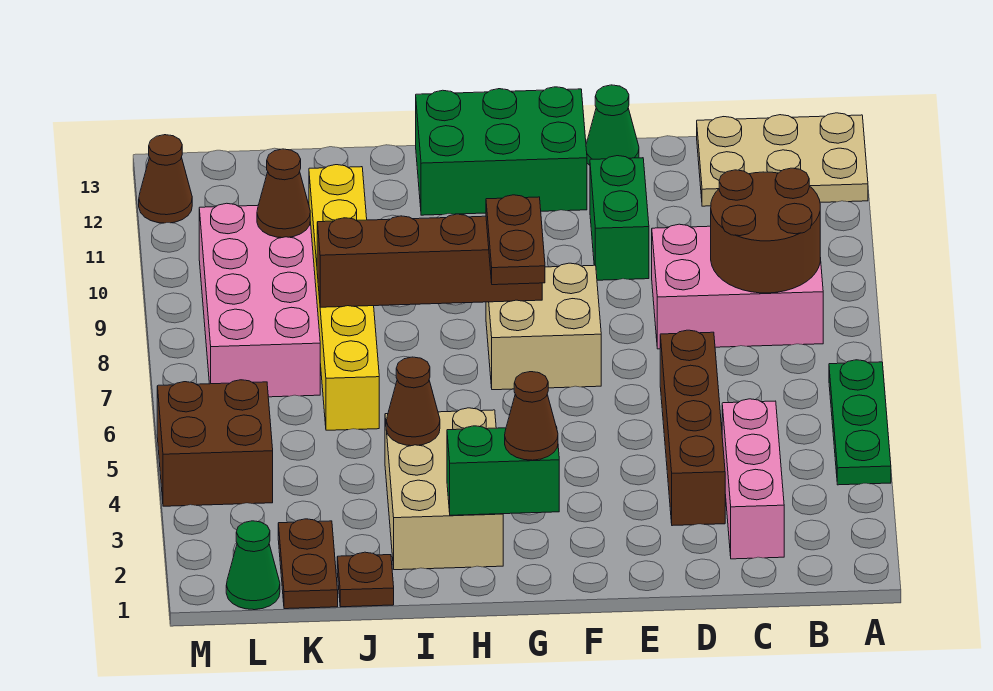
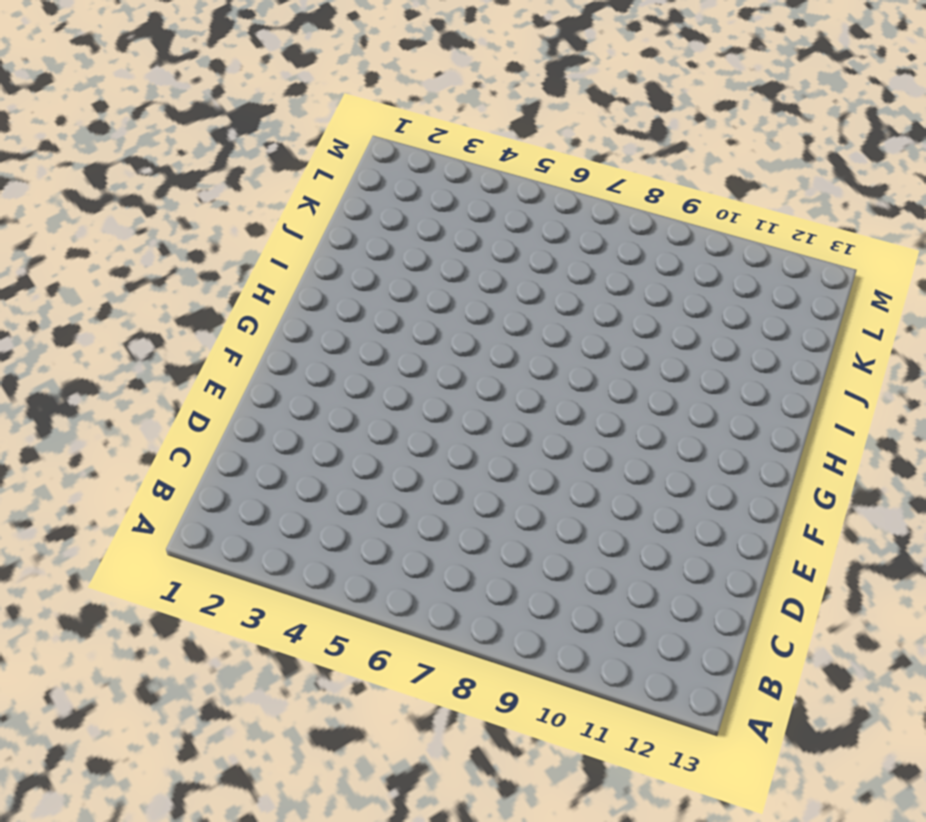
none -> green plate A4:A6 level 1
none -> tan plate A12:C13 level 1
none -> pink brick B8:D9 level 1

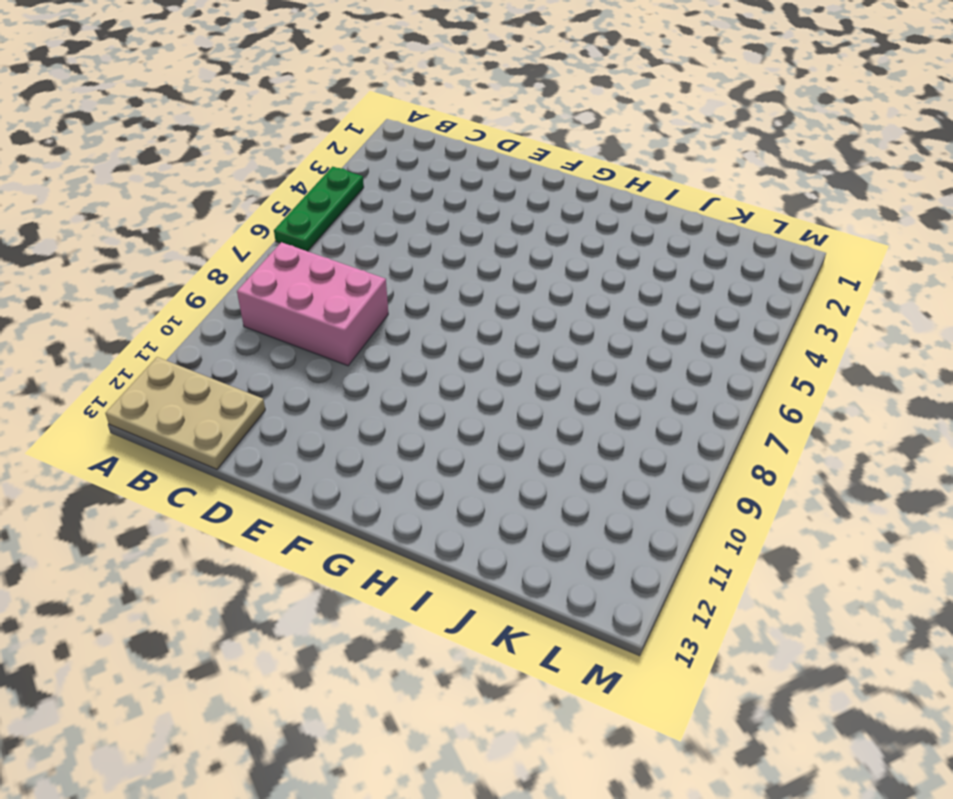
none -> pink brick C2:C4 level 1
none -> brown brick D3:D6 level 1
none -> green brick E10:E11 level 1

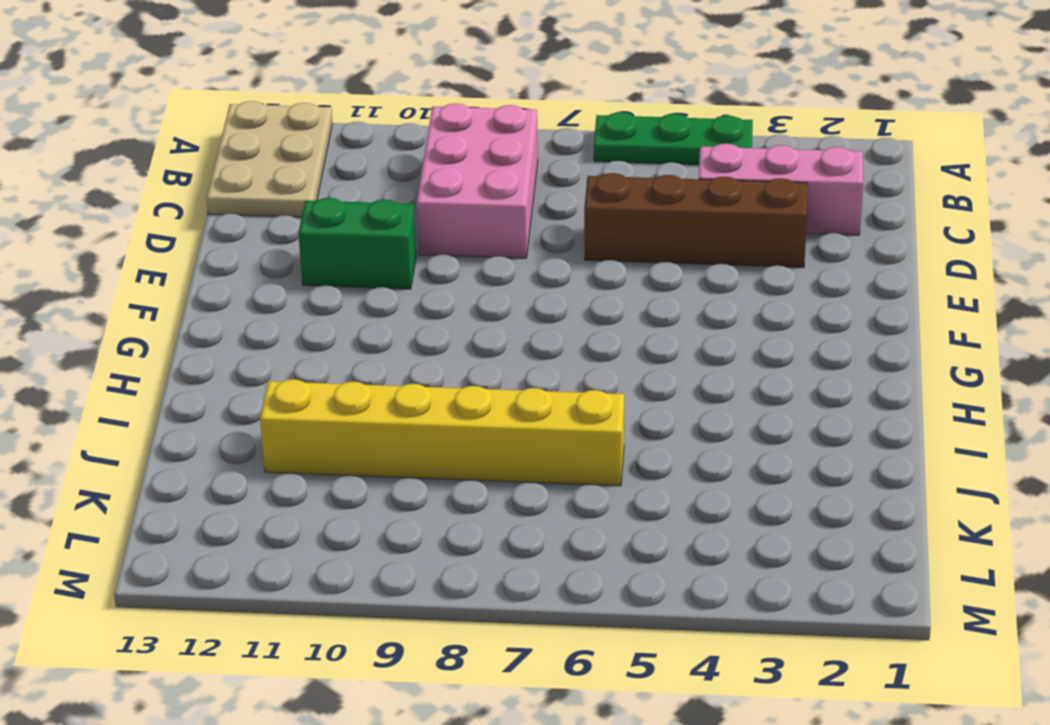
none -> green cone E13 level 1
none -> tan brick F7:G8 level 1
none -> green brick F12:H13 level 1

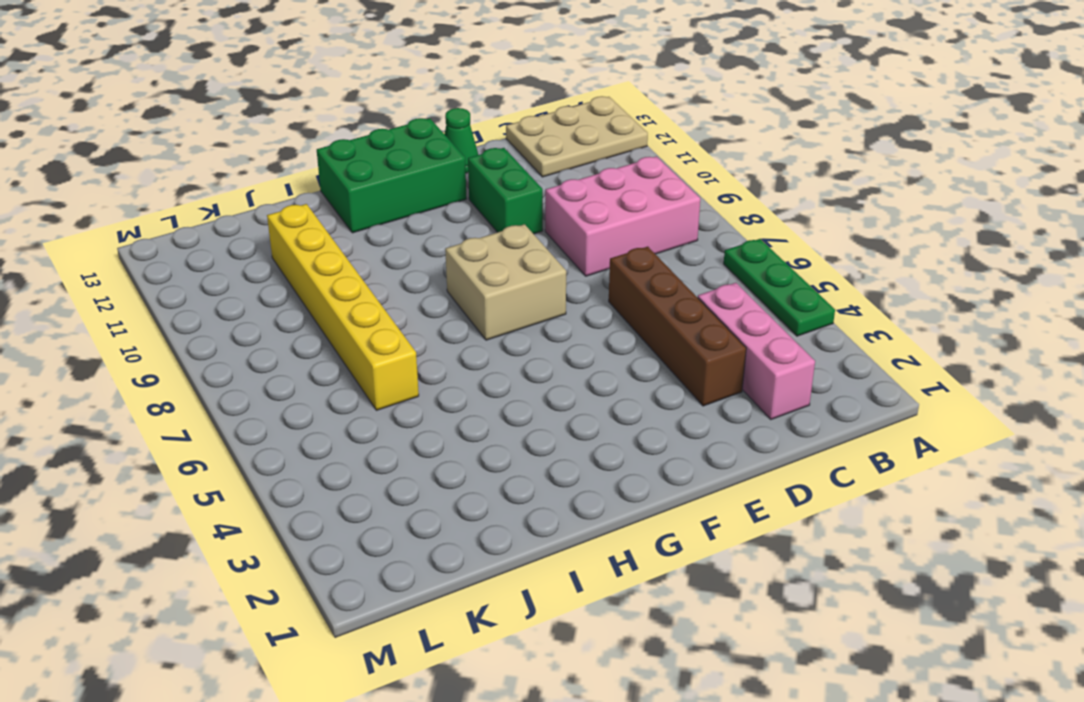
none -> tan brick H2:I4 level 1
none -> brown plate J1 level 1
none -> brown plate K1:K2 level 1

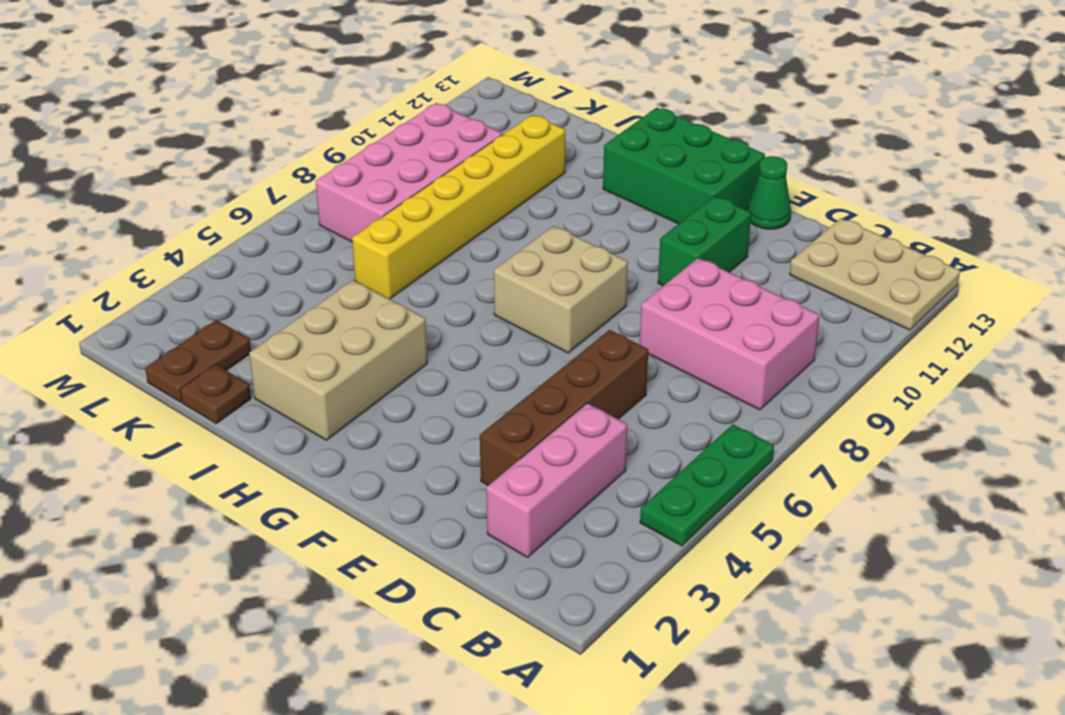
none -> green cone L1 level 1
none -> brown brick L4:M5 level 1
none -> brown cone M12 level 1

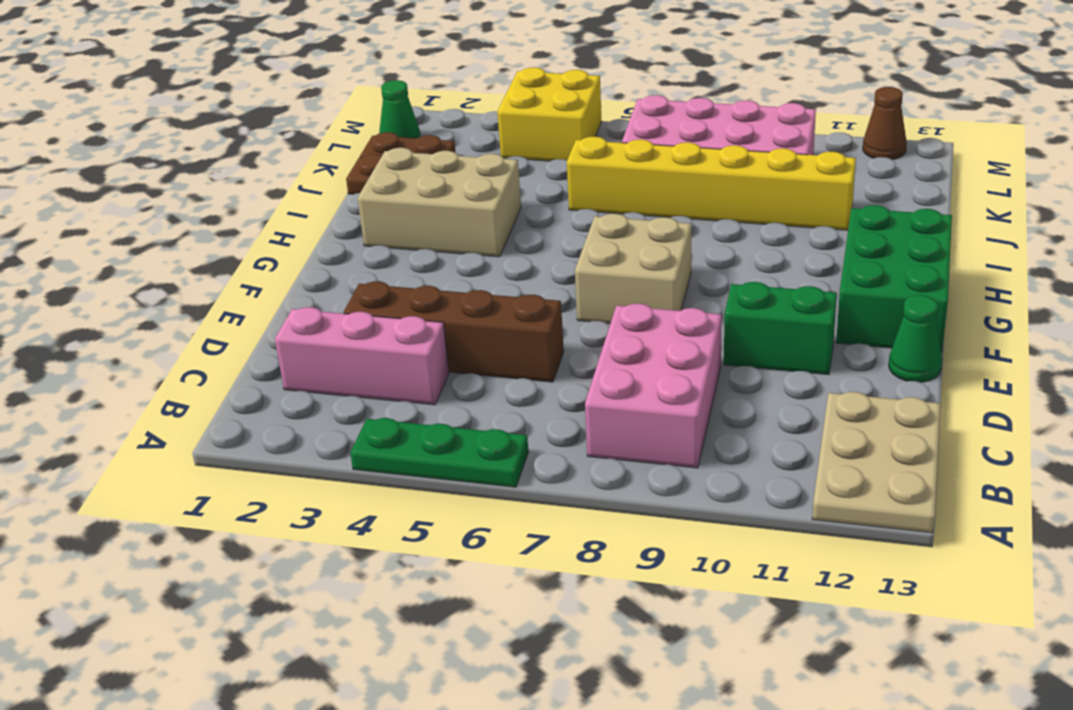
yellow brick L4:M5 level 1 -> brown brick L4:M5 level 1
none -> brown round brick B8:C9 level 2
none -> green brick G2:H2 level 2
none -> brown brick G8:J8 level 2

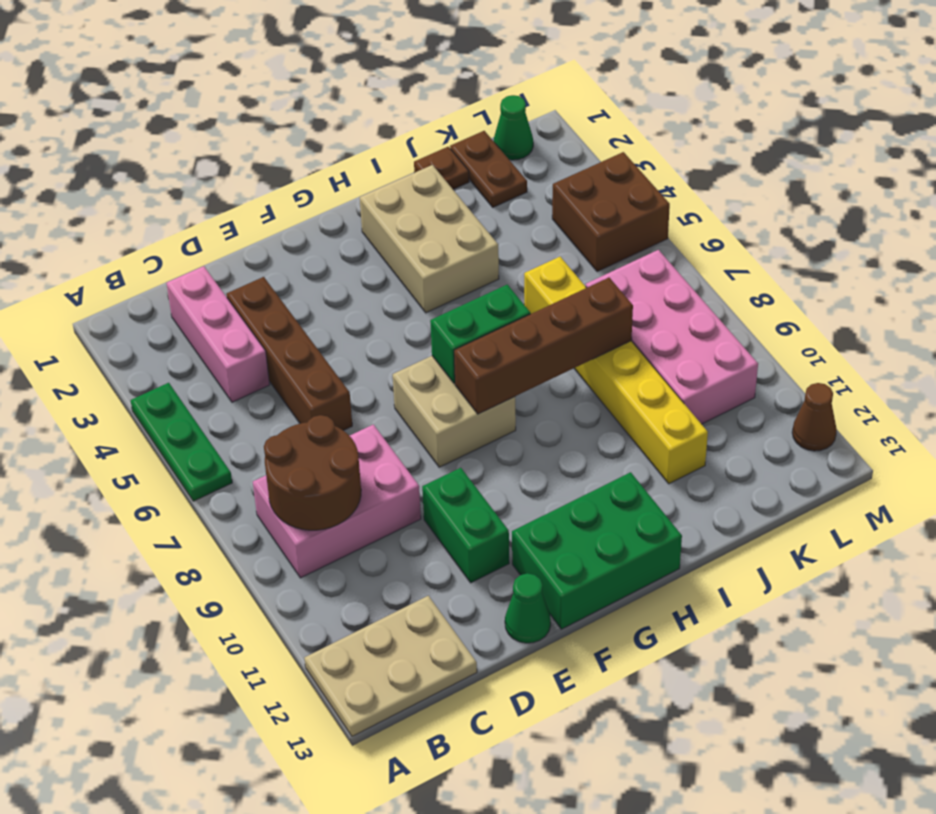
green brick G7:H7 level 2 -> green brick G2:H2 level 2
none -> brown cone I4 level 2
none -> brown cone K10 level 2
none -> brown cone G2 level 3

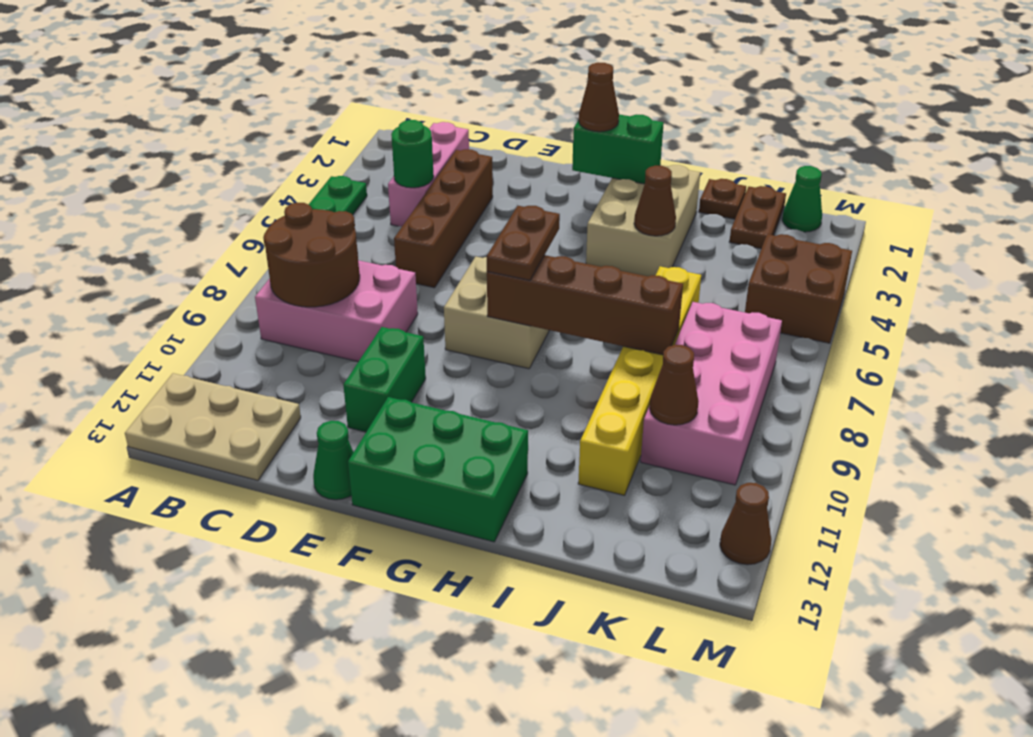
green round brick C4 level 2 -> none

